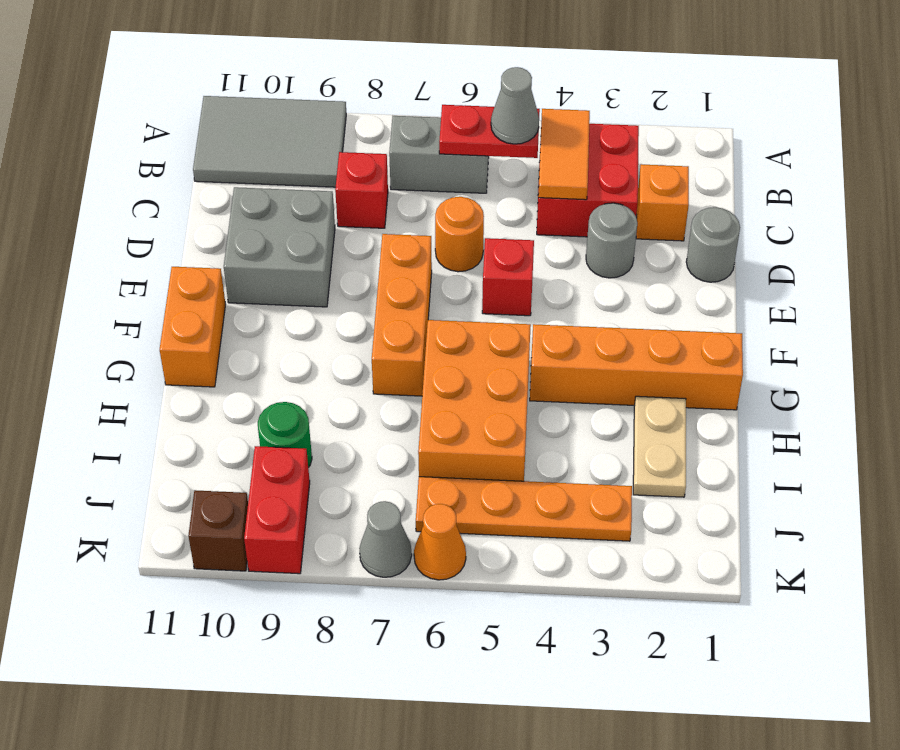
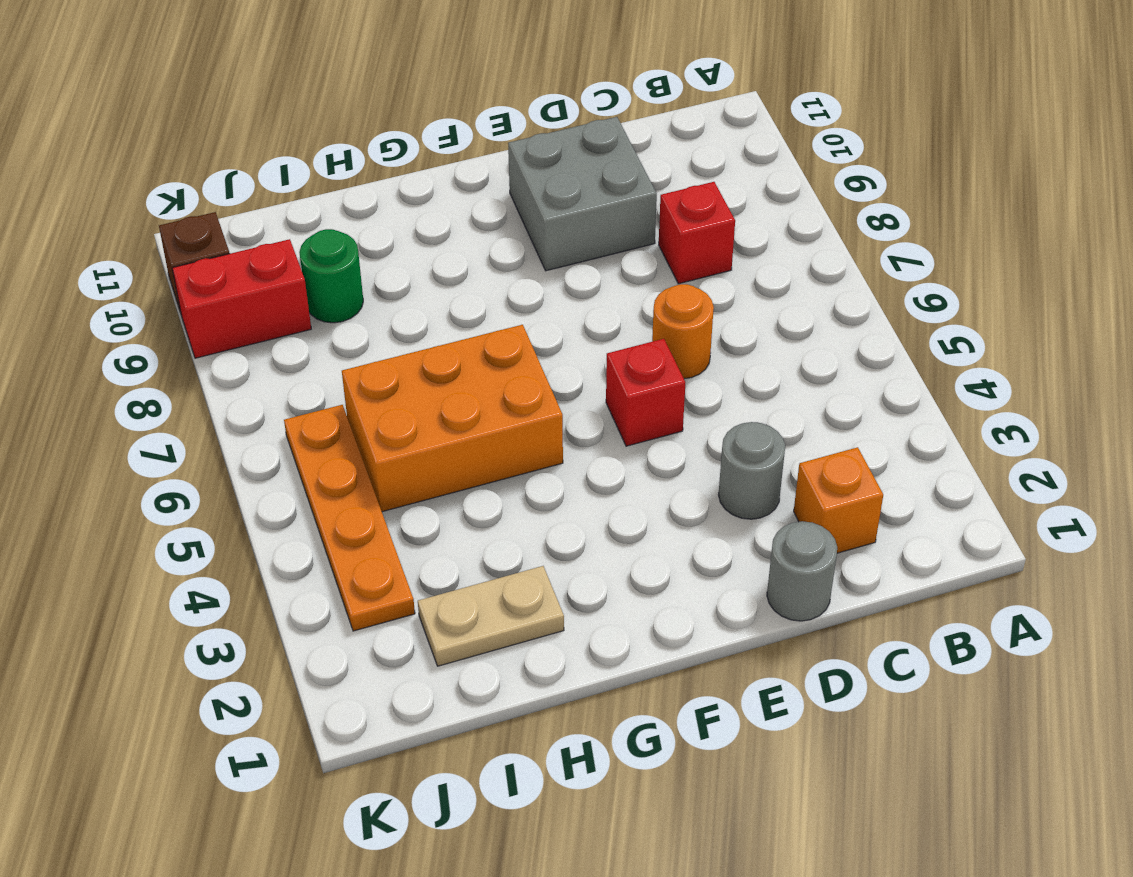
none -> grey tile A9:B11 level 1
none -> red brick B3:C4 level 1
none -> grey brick B6:B7 level 1

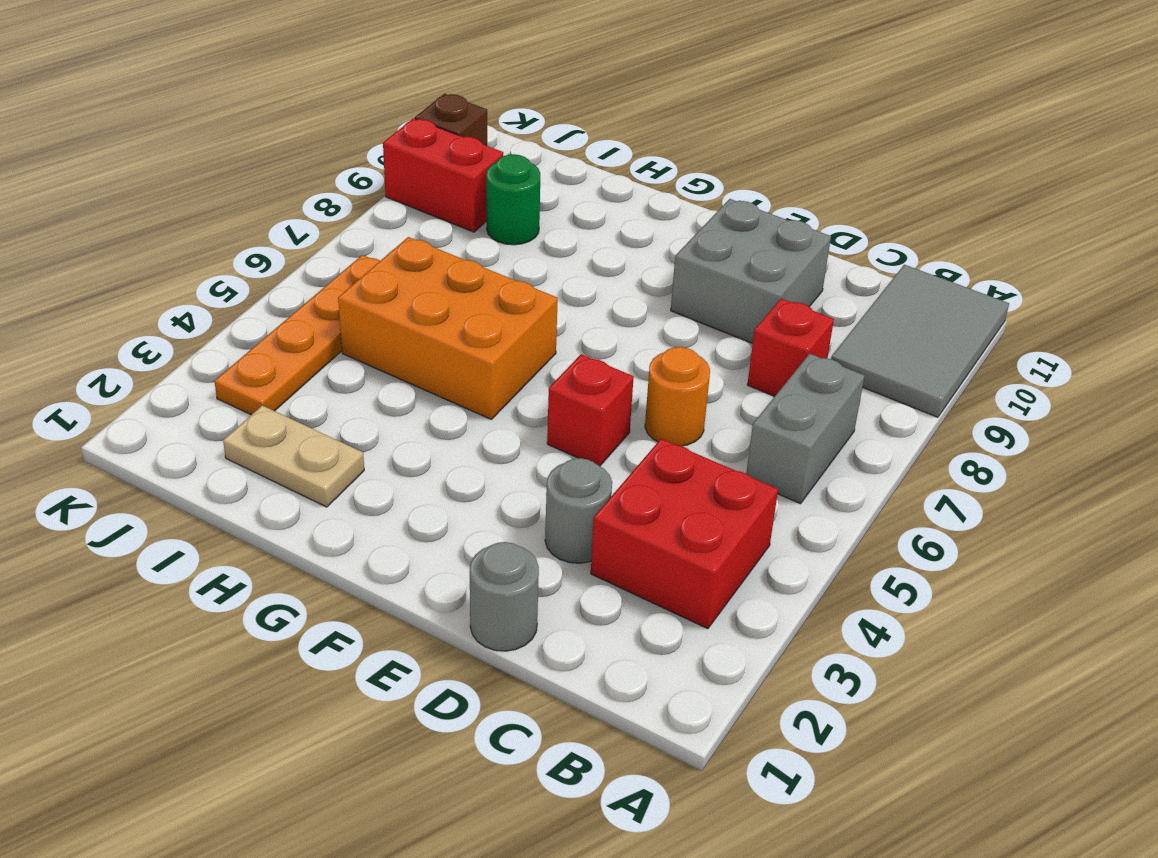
none -> orange brick C2 level 1
none -> orange brick E7:G7 level 1
none -> orange brick F11:G11 level 1

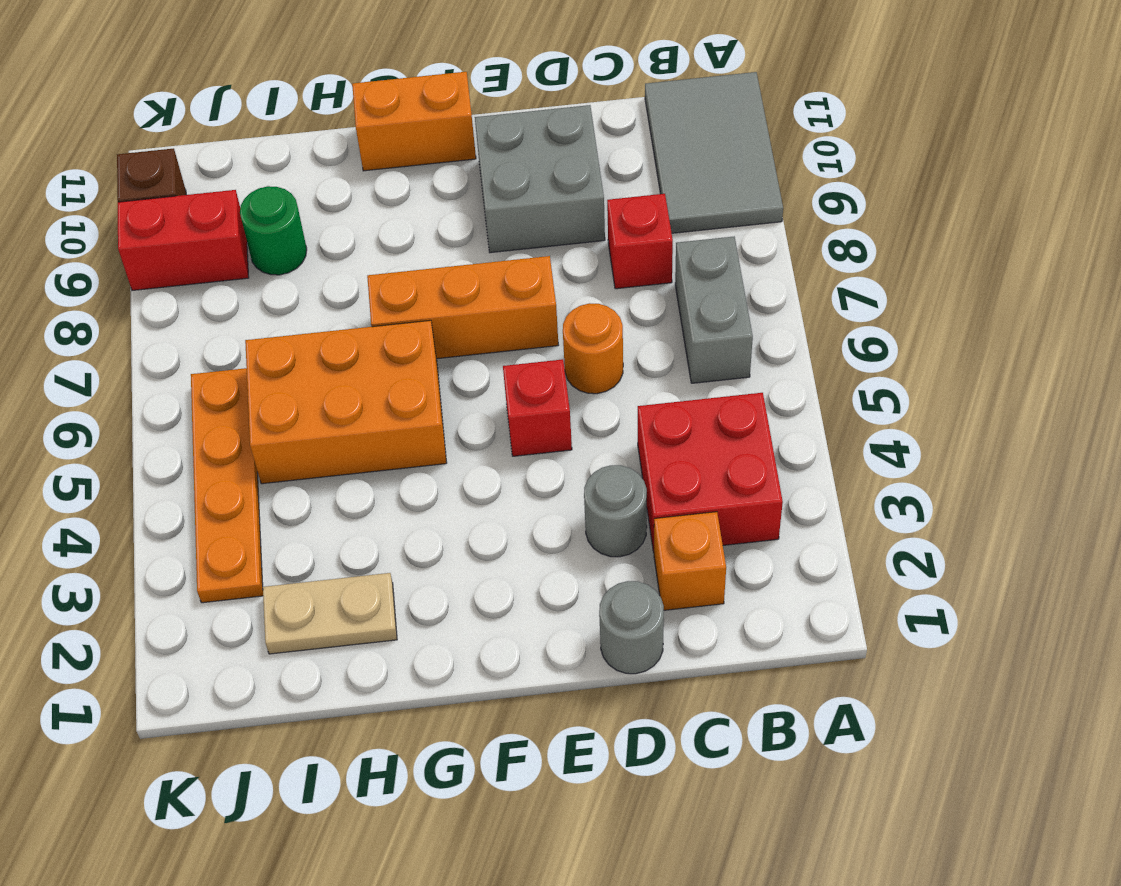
none -> orange brick G1:G4 level 1
none -> orange cone K6 level 1
none -> grey cone K7 level 1

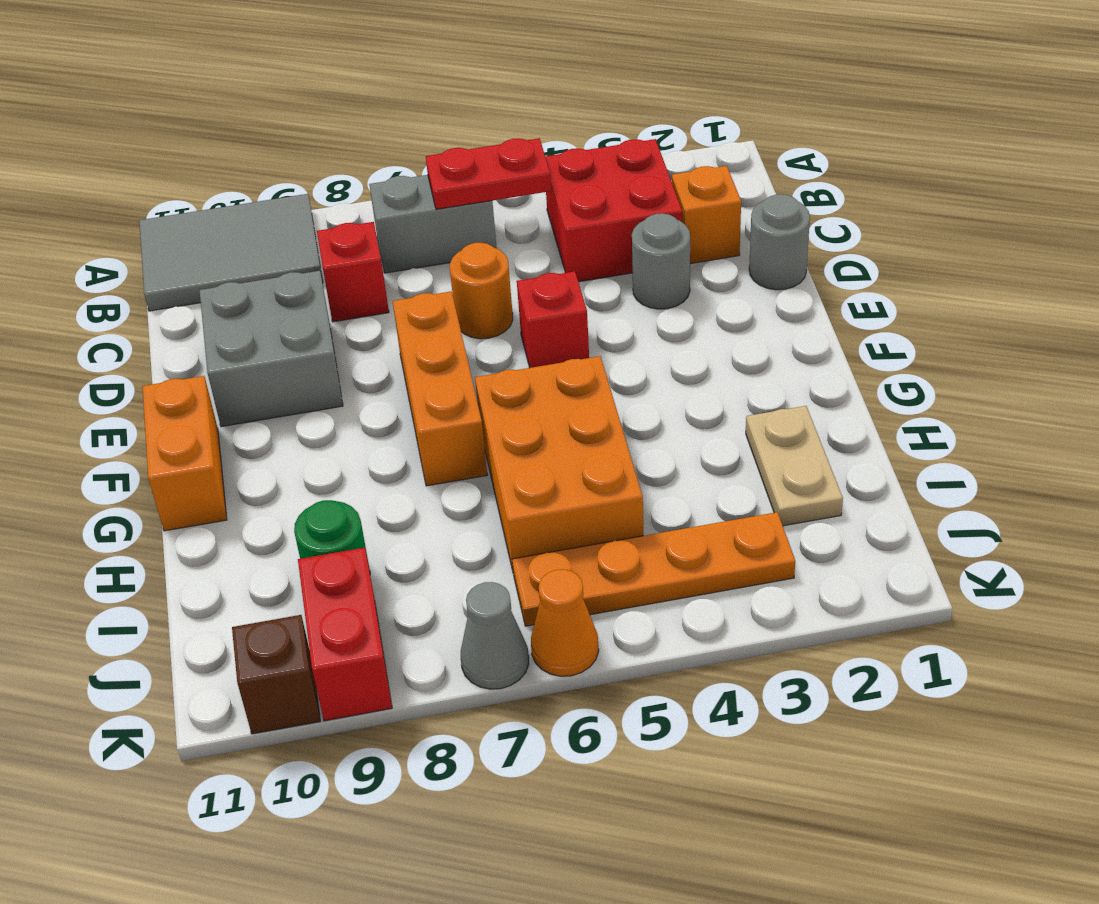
none -> orange brick G1:G4 level 1
none -> orange tile B4:C4 level 2
none -> grey cone B5 level 3

